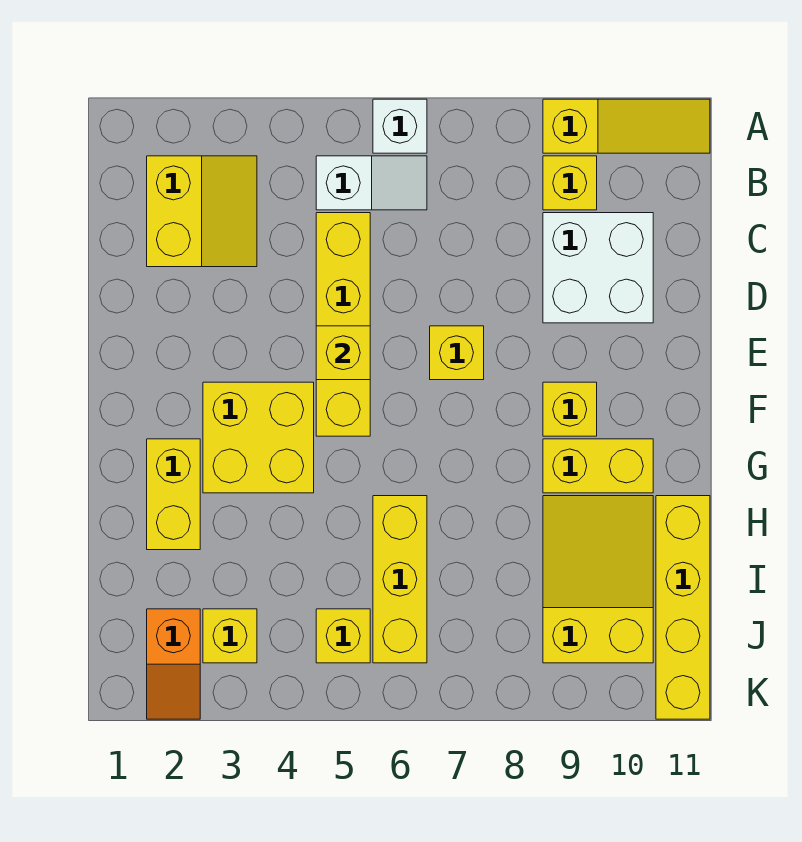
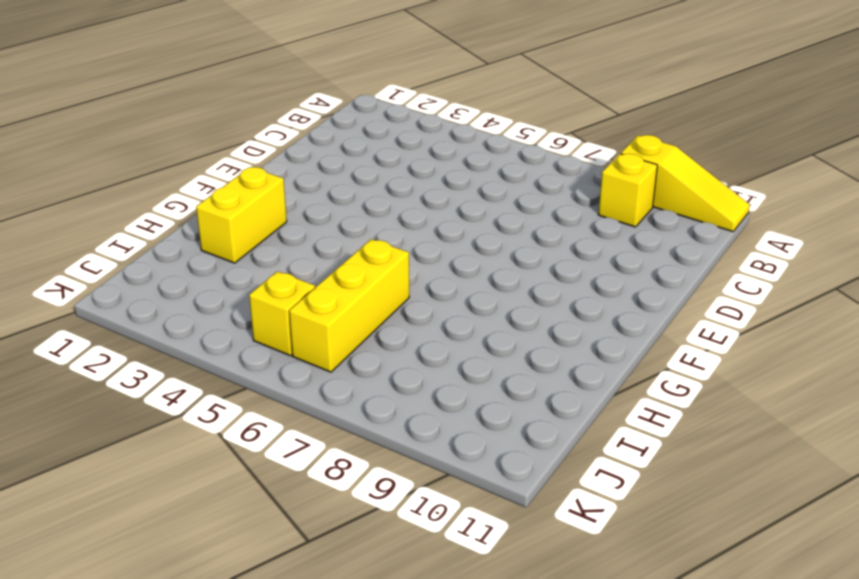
none -> white brick A6 level 1
none -> yellow slope B2:C3 level 1 top 2
none -> white slope B5:B6 level 1 top 5

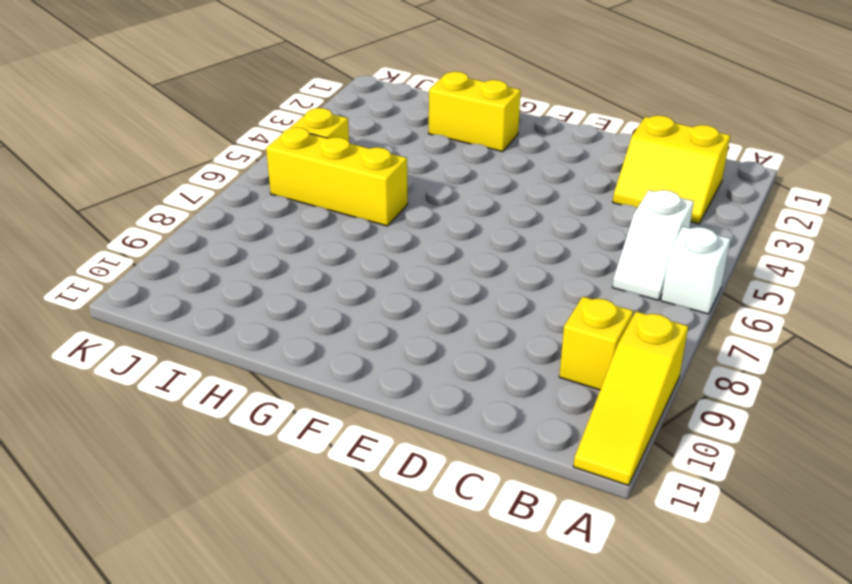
none -> yellow brick C5:F5 level 1
none -> white brick C9:D10 level 1
none -> yellow brick E7 level 1

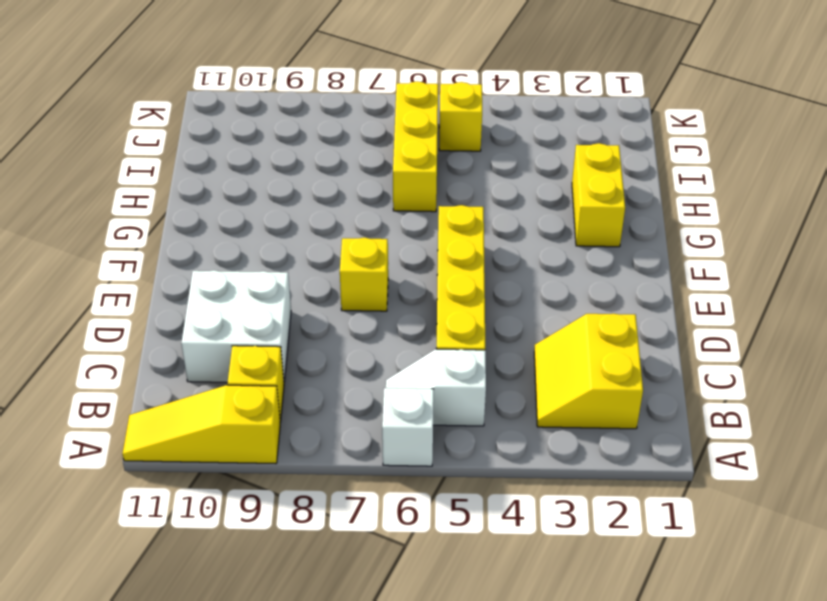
none -> yellow brick F3:G4 level 1
none -> yellow brick F9 level 1
none -> yellow brick G9:G10 level 1

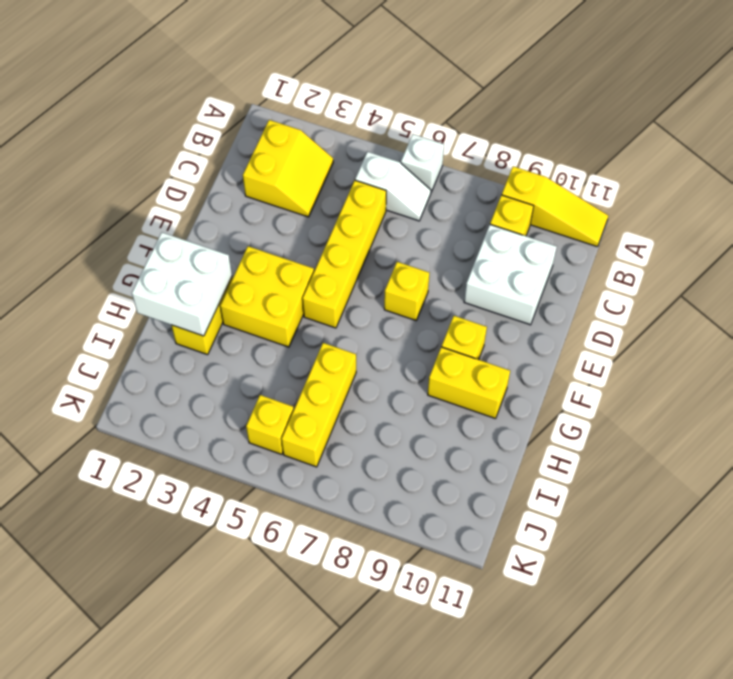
white brick G1:H2 level 2 -> none
none -> yellow slope H9:J10 level 1 top J
none -> yellow brick H11:K11 level 1
none -> orange slope J2:K2 level 1 top J

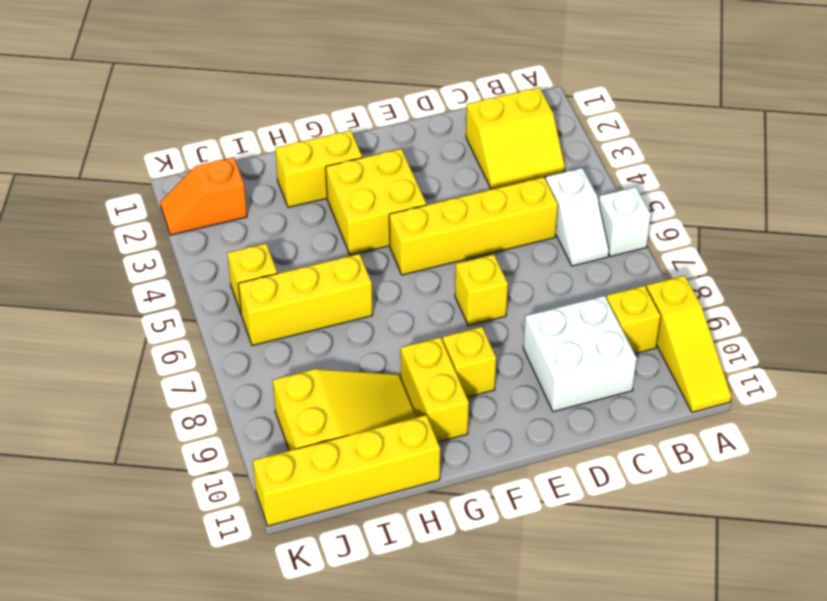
none -> yellow brick J3 level 1
none -> yellow brick E5 level 2

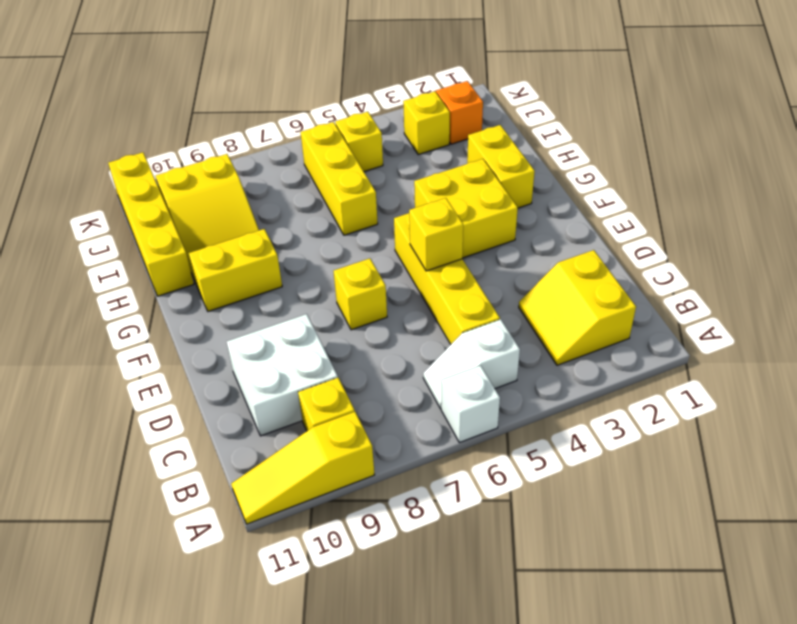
none -> yellow brick F9 level 1

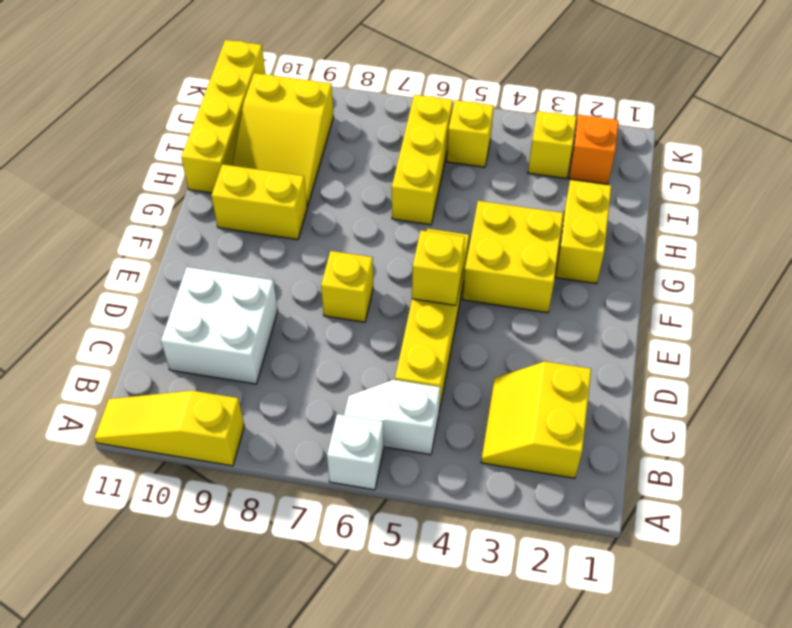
none -> yellow brick B9 level 1
none -> yellow brick F9 level 1

